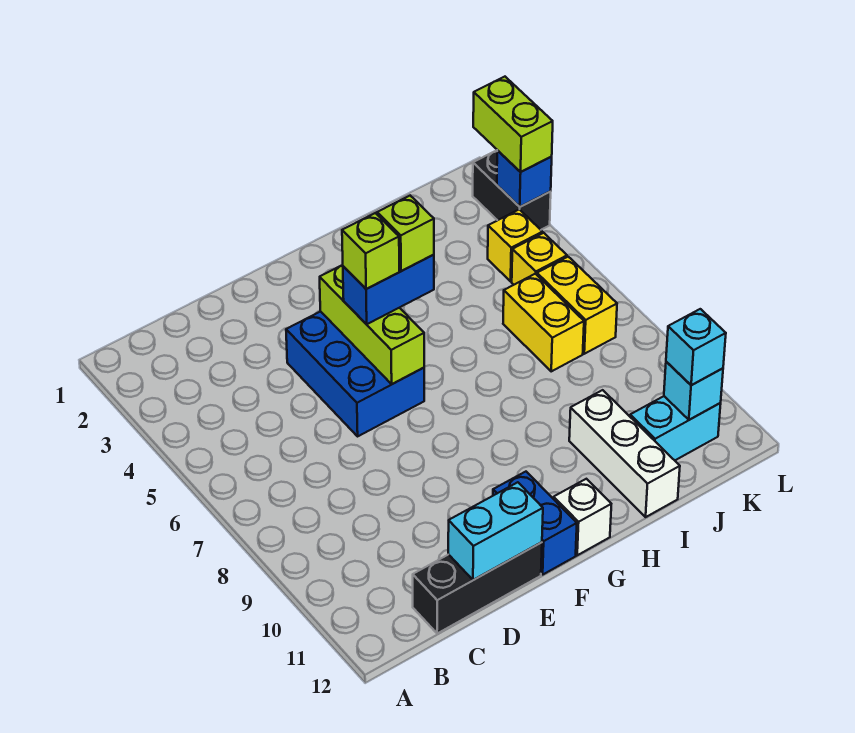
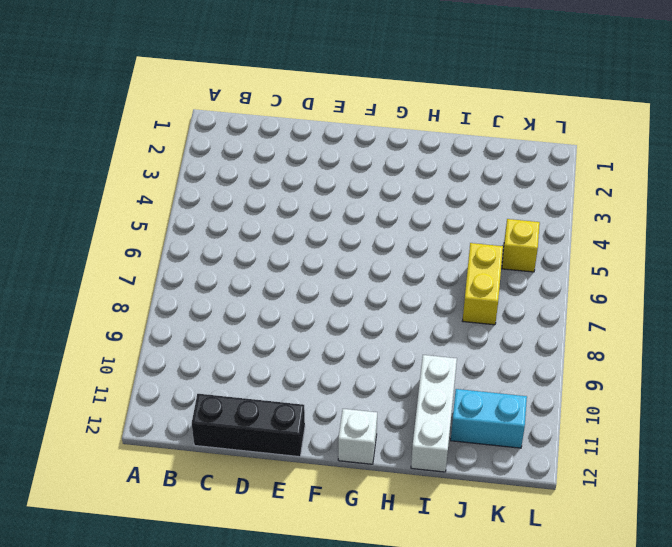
none -> blue brick E4:F6 level 1
none -> blue brick F11:F12 level 1
none -> yellow brick K4 level 1

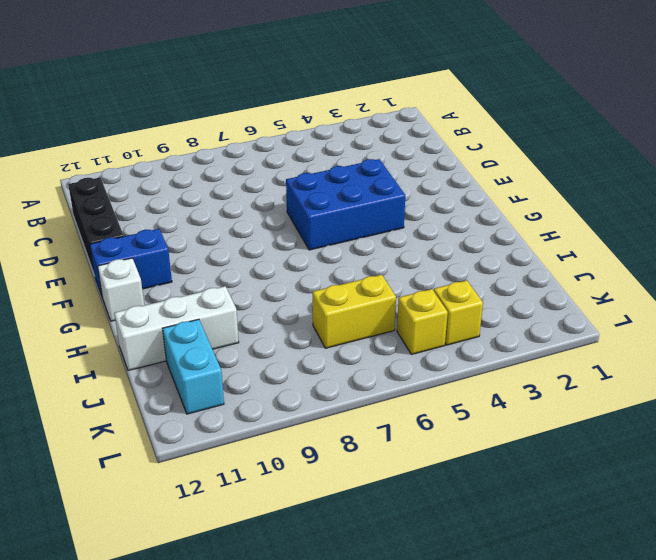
none -> yellow brick K6:K7 level 1
none -> black brick L2:L3 level 1
none -> cyan brick D12:E12 level 2

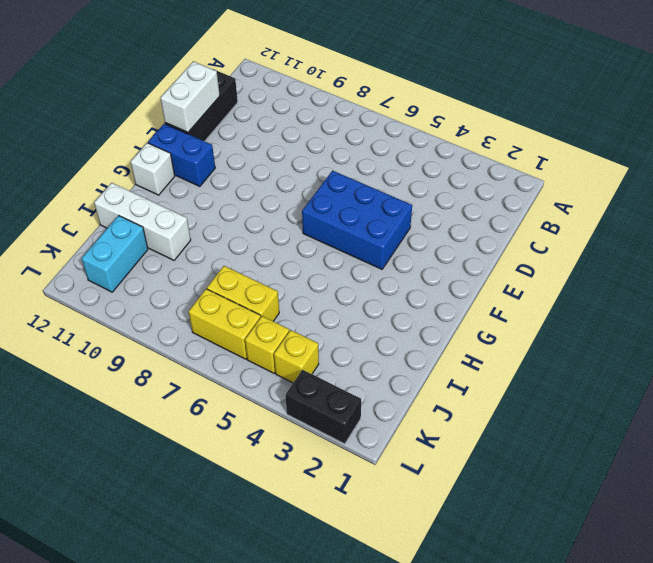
white brick D12:E12 level 2 -> cyan brick D12:E12 level 2
none -> lime brick F4:F6 level 2
none -> cyan brick K11 level 2
none -> blue brick L3 level 2

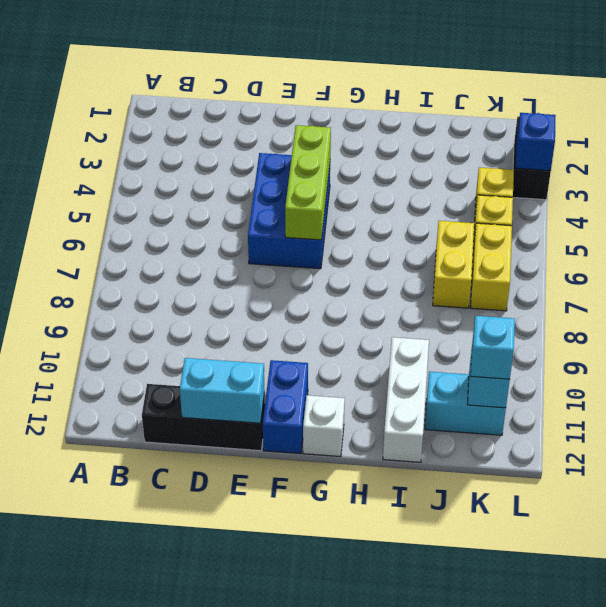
none -> blue brick F5:G5 level 3
none -> lime brick L2:L3 level 3
none -> lime brick F5 level 4

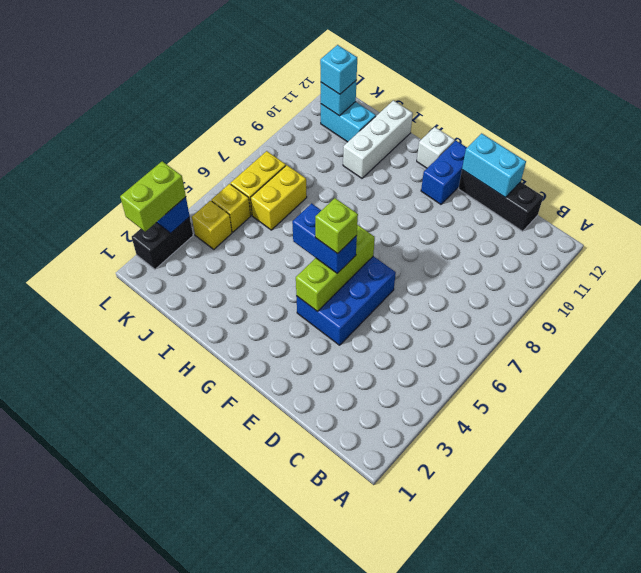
none -> lime brick G5 level 4

